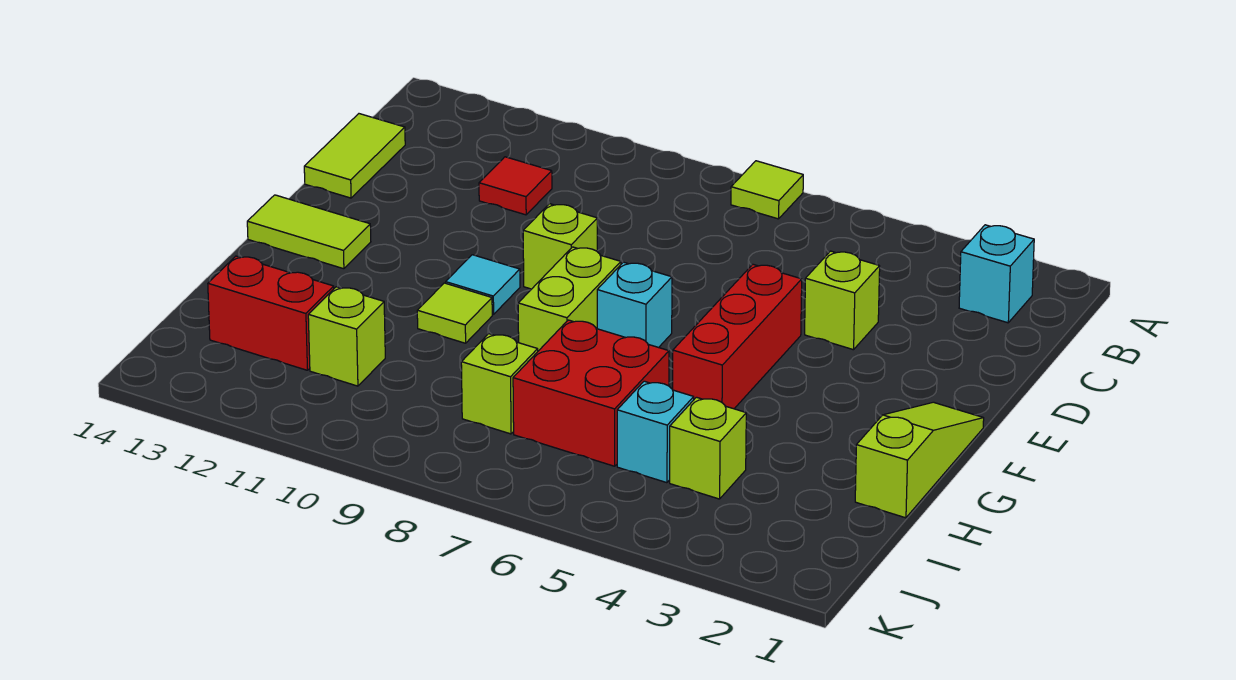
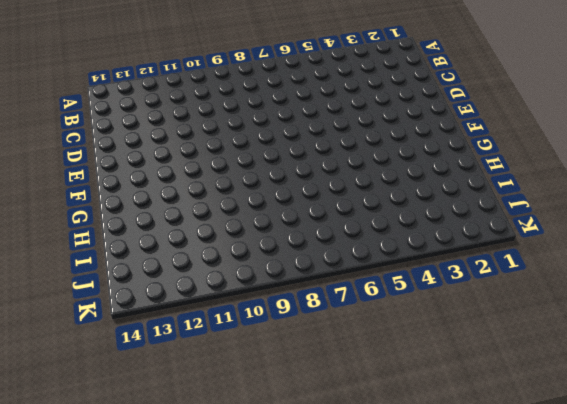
none -> lime tile A7 level 1
none -> cyan brick B2 level 1
none -> red tile C11 level 1

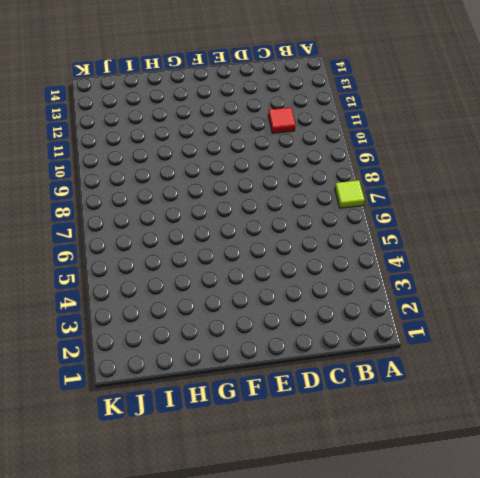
none -> cyan brick B2 level 1
none -> lime tile C14:D14 level 1
none -> lime brick D4 level 1

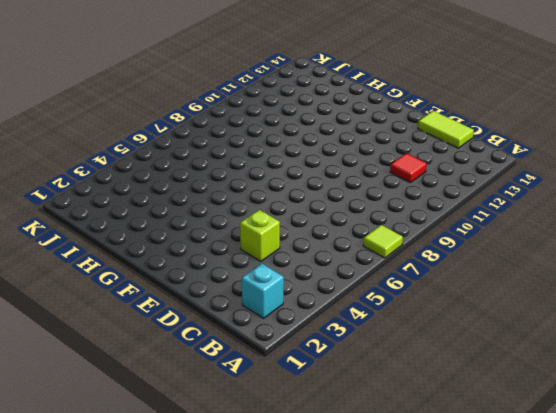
none -> red brick E5:G5 level 1
none -> lime brick E9 level 1
none -> lime slope F1:H1 level 1 top H

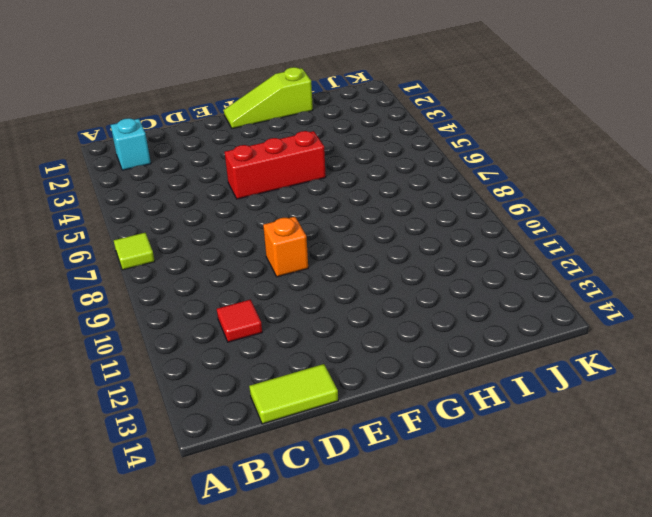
orange brick E9 level 1 -> lime brick E9 level 1
none -> lime brick D4 level 1
none -> cyan brick F7 level 1
none -> lime brick F8:G8 level 1

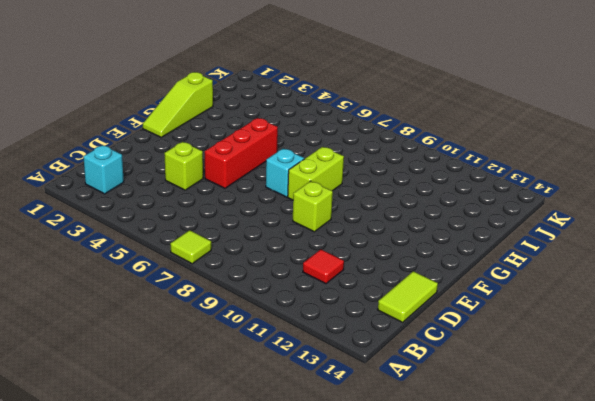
none -> cyan tile F10 level 1
none -> lime tile F13:F14 level 1
none -> lime tile G10 level 1

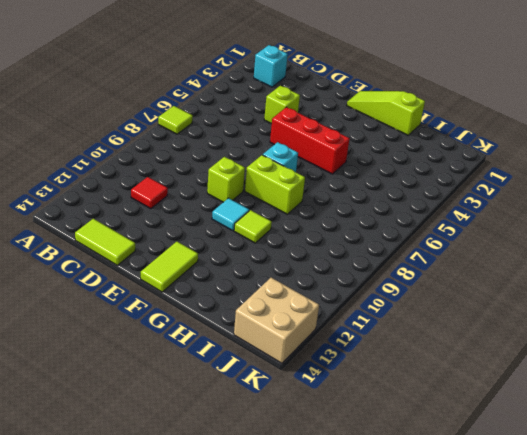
tan brick J13:K14 level 1 -> none
none -> red brick H6:I7 level 1
none -> lime brick I4 level 1
none -> cyan brick I5 level 1

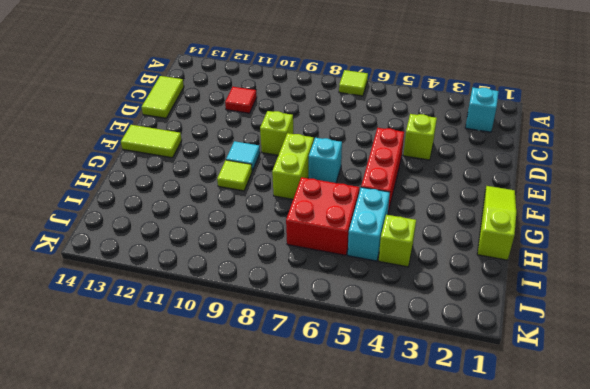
cyan brick H5:I5 level 1 -> cyan brick I5 level 1
none -> lime brick I8 level 1
none -> lime brick I11 level 1
none -> red brick I12:I13 level 1

